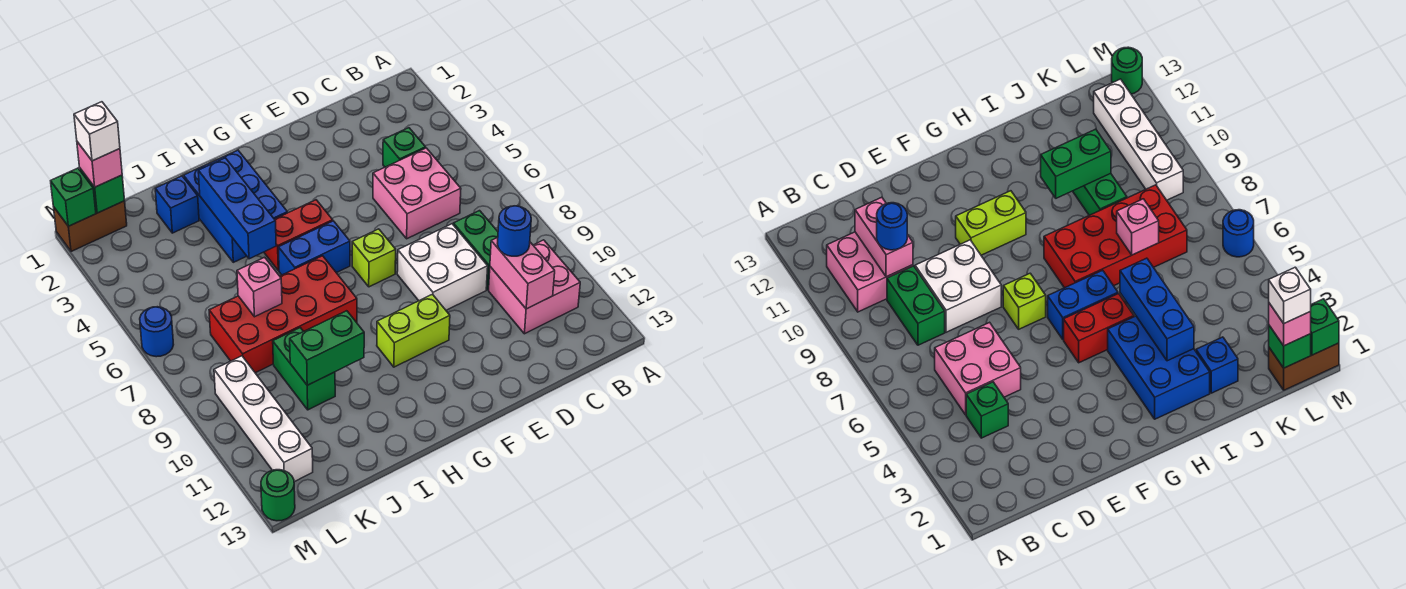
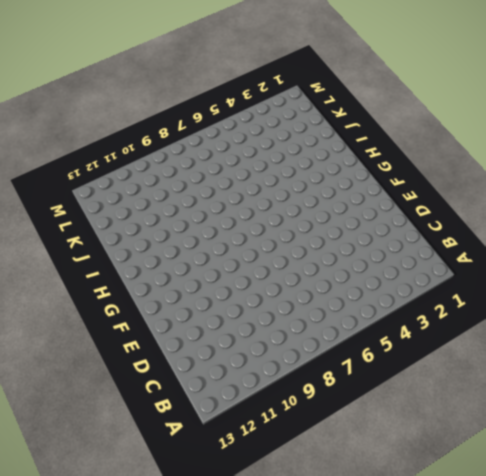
none -> pink brick B10:C11 level 1
none -> green brick C4 level 1
none -> pink brick C5:D6 level 1

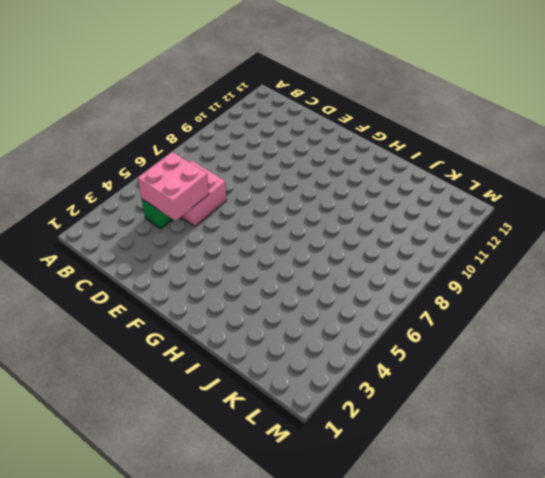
pink brick C4:D5 level 2 -> pink brick B10:C11 level 1
none -> green brick C8:C9 level 1
none -> white brick D8:E9 level 1
none -> lime brick F7 level 1

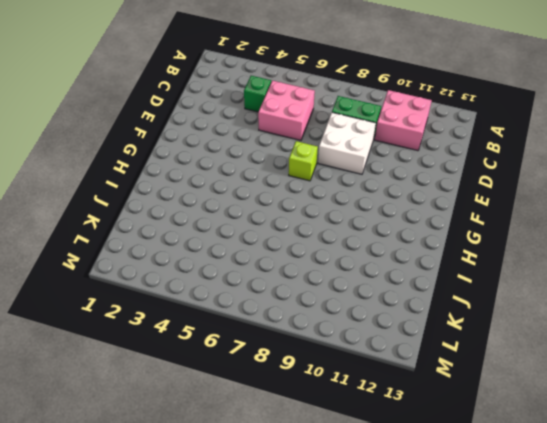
none -> lime brick F10:G10 level 1
none -> red brick G5:H5 level 1
none -> blue brick G6:H6 level 1

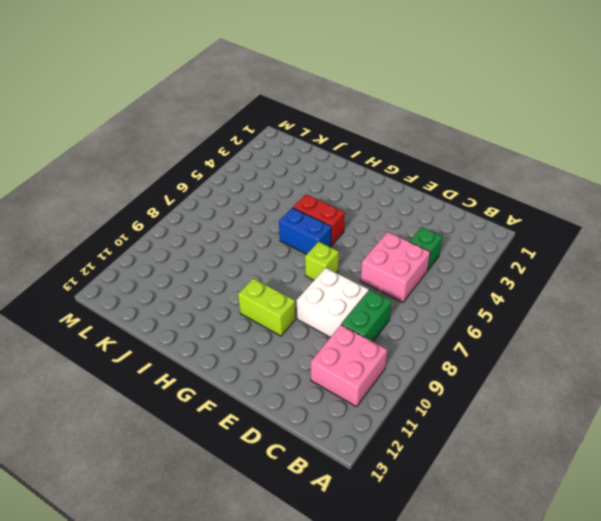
none -> blue brick H2:I4 level 1
none -> red brick H7:K8 level 1
none -> blue brick J2 level 1

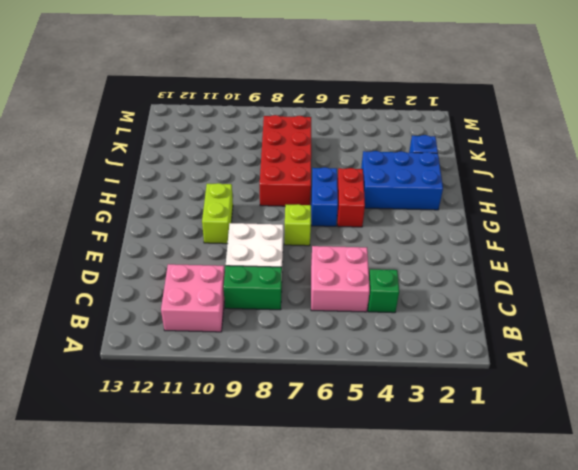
none -> green brick J9:J10 level 1
none -> brown brick L1:M1 level 1
none -> white brick L9:L12 level 1

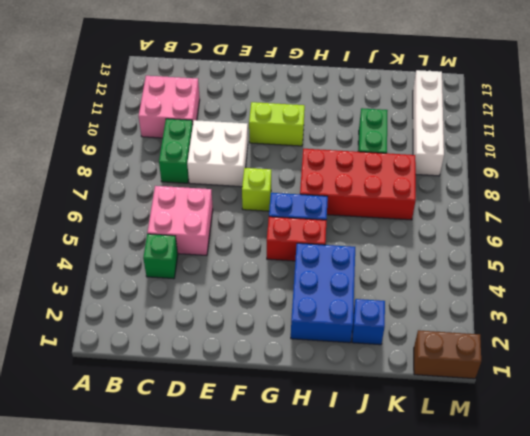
none -> blue round brick M6 level 1
none -> green round brick M13 level 1
none -> pink brick C10:C11 level 2

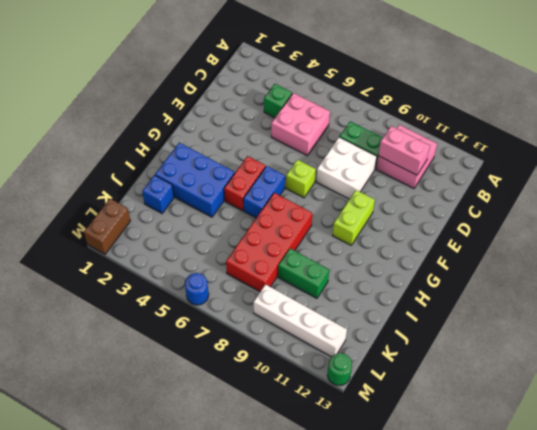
none -> blue brick I3:I5 level 2
none -> green brick I10:J10 level 2
none -> pink brick J7 level 2

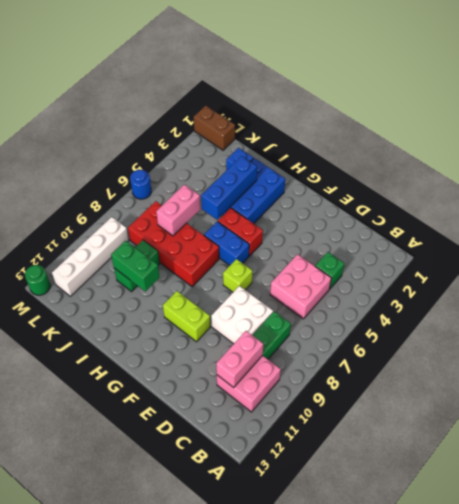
pink brick J6:J7 level 2 -> pink brick J7 level 2
none -> green brick L1 level 2
none -> green brick M1 level 2
none -> blue round brick C10 level 3

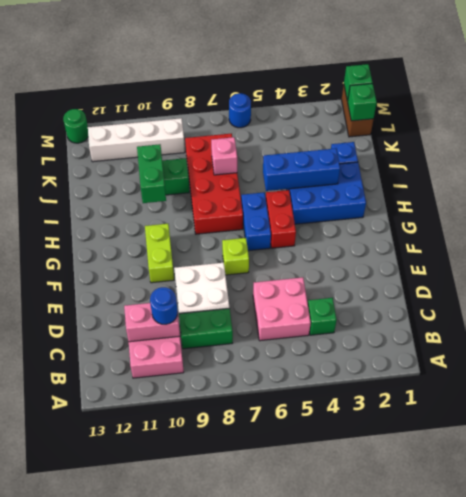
none -> pink brick L1 level 3
none -> white brick L1 level 4

